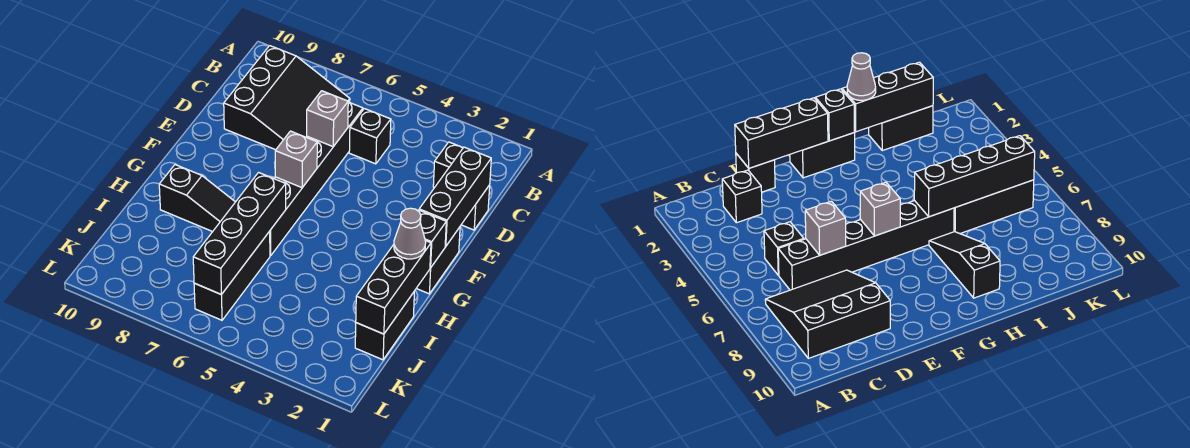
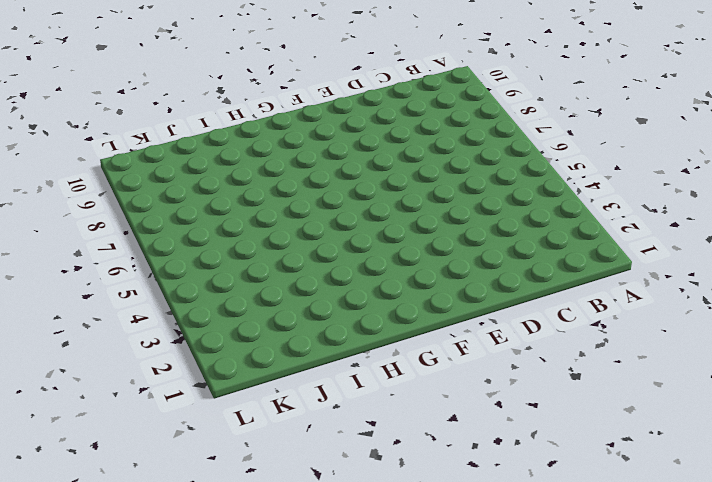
none -> black slope B7:D9 level 1 top 9
none -> black brick C2 level 1
none -> black brick C5 level 1

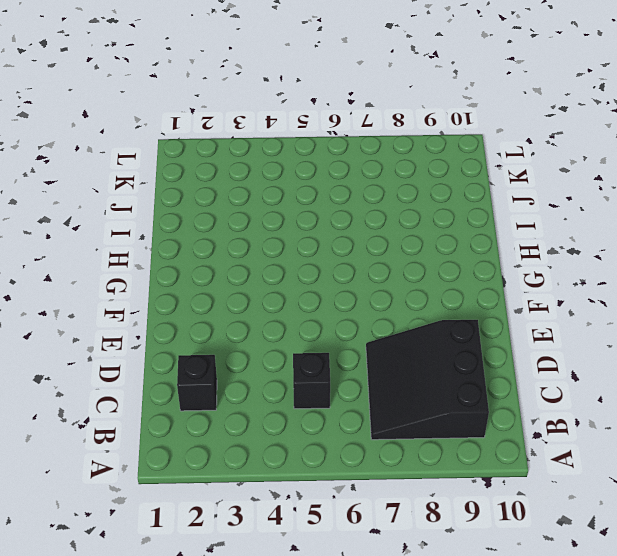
none -> black brick C6:H6 level 1
none -> black brick D1 level 1
none -> black brick F1:G1 level 1

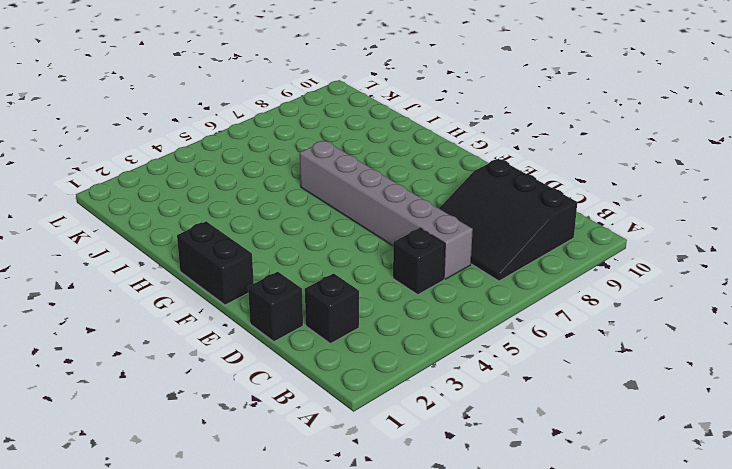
grey brick C6:H6 level 1 -> black brick C6:H6 level 1
none -> black slope H7:H9 level 1 top 9
none -> black brick I1:J1 level 1
none -> black brick I6:K6 level 1

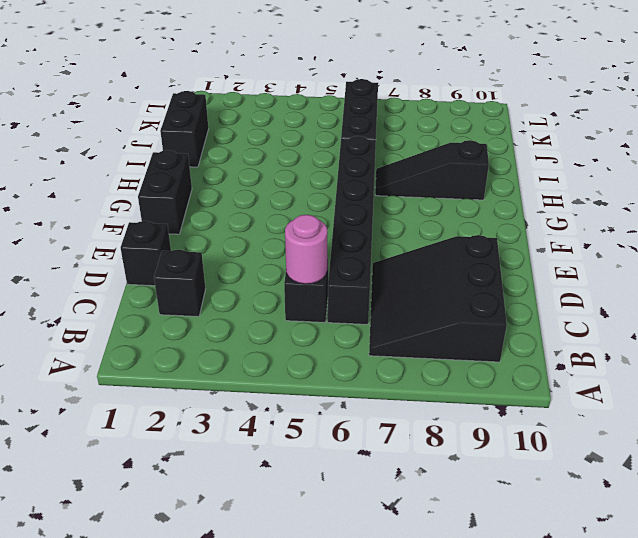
pink round brick C5 level 2 -> none
none -> black brick D1:F1 level 2
none -> grey brick D6 level 2
none -> grey brick F6 level 2

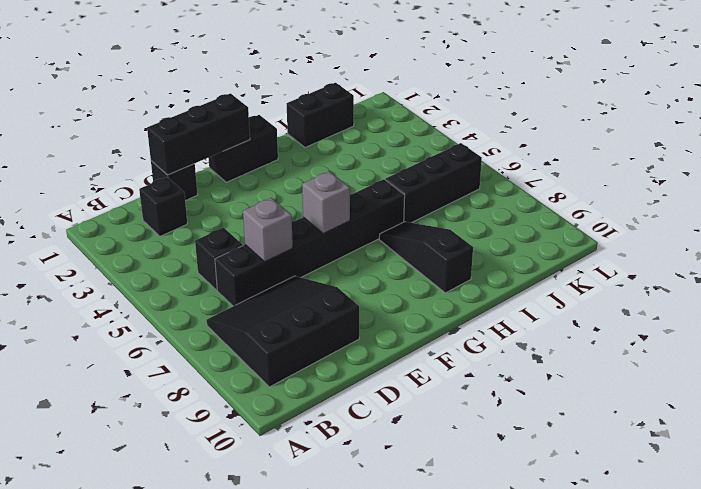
none -> black brick G1 level 2
none -> black brick H1:J1 level 2
none -> black brick H6:K6 level 2

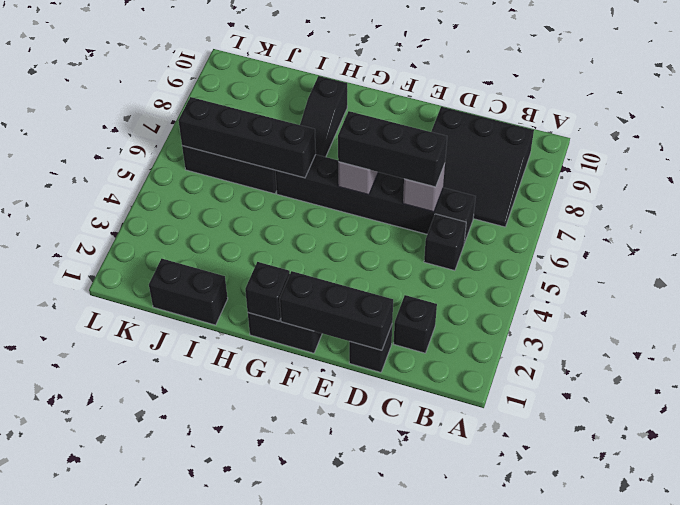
black brick D6:F6 level 3 -> black brick H1:J1 level 2
none -> grey cone H1 level 3

